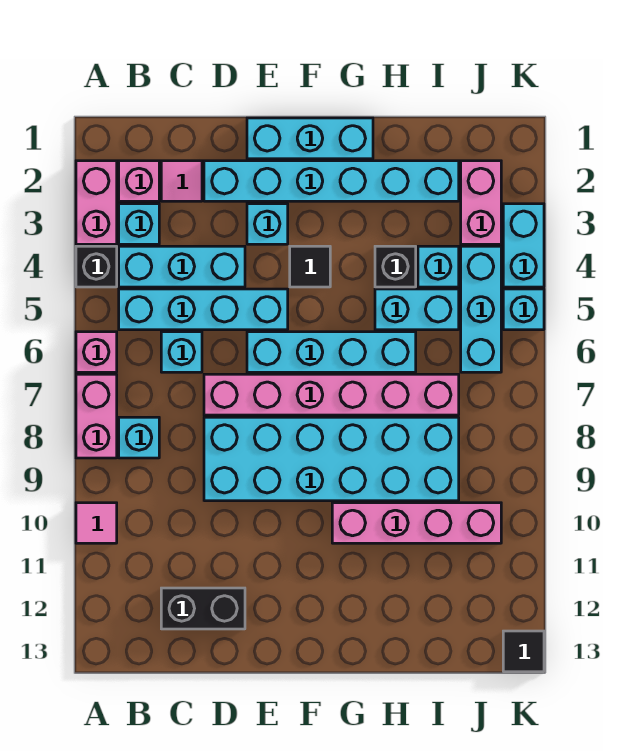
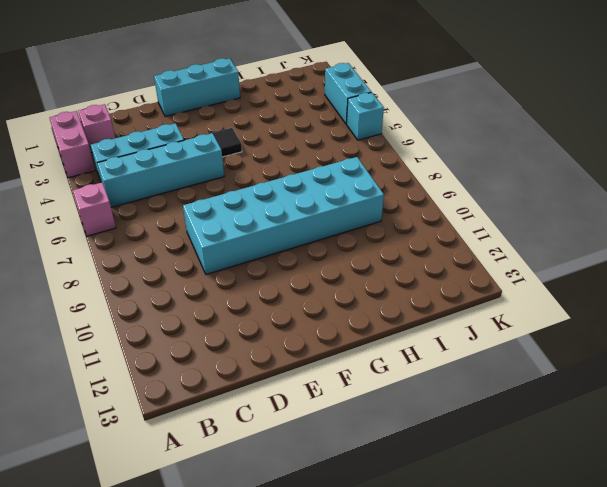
none -> black brick A4 level 1
none -> pink brick A7:A8 level 1
none -> pink tile A10 level 1

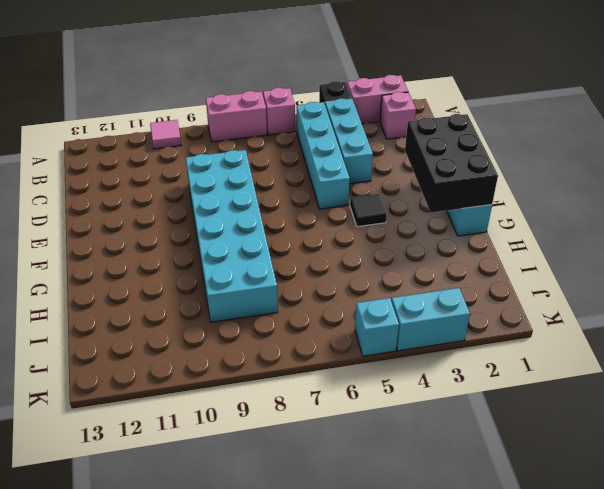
black brick E1:G2 level 2 -> none
none -> cyan brick B3 level 1
none -> cyan brick B8 level 1
none -> pink tile C2 level 1

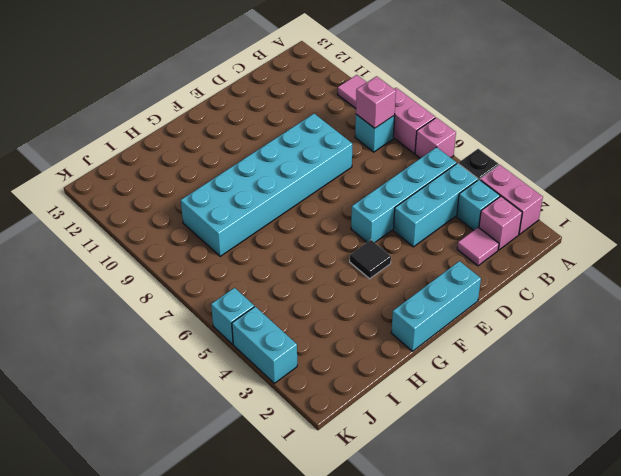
pink brick B8 level 2 -> none
none -> cyan brick C6 level 1
none -> black brick C12:D12 level 1
none -> cyan brick D2:I2 level 1

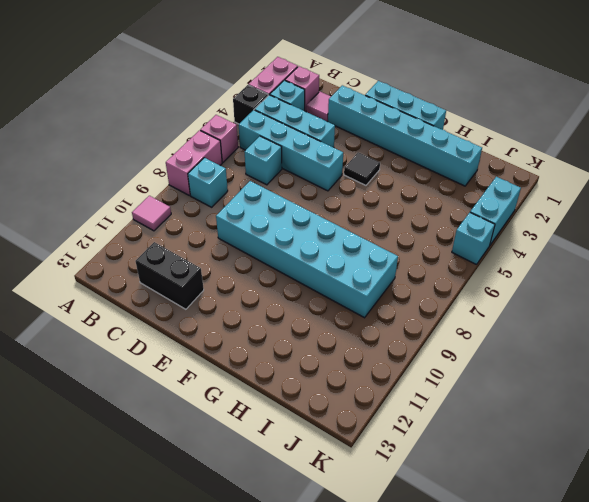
none -> pink brick D7:I7 level 1
none -> cyan brick E3 level 1
none -> cyan brick E6:H6 level 1

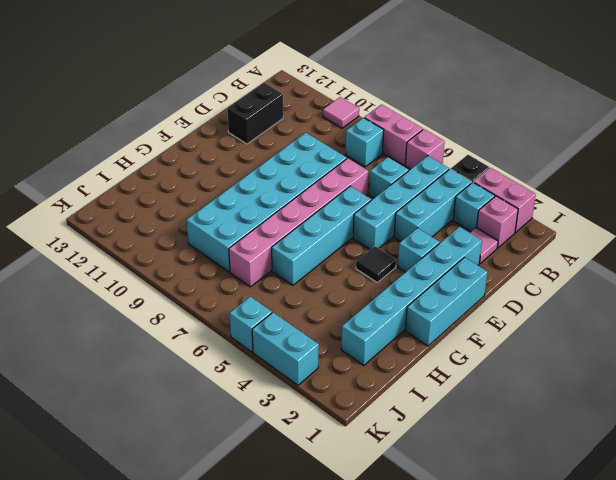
none -> pink brick G10:J10 level 1
none -> black brick H4 level 1
none -> cyan brick H5:I5 level 1

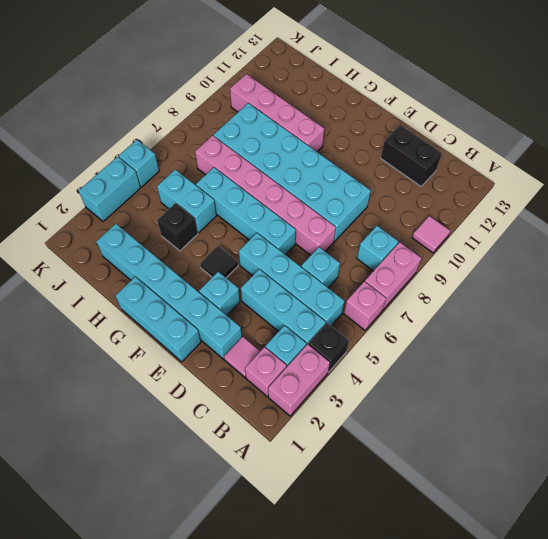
none -> cyan brick I4 level 1
none -> pink brick J2:J3 level 1
none -> cyan brick J4:J6 level 1

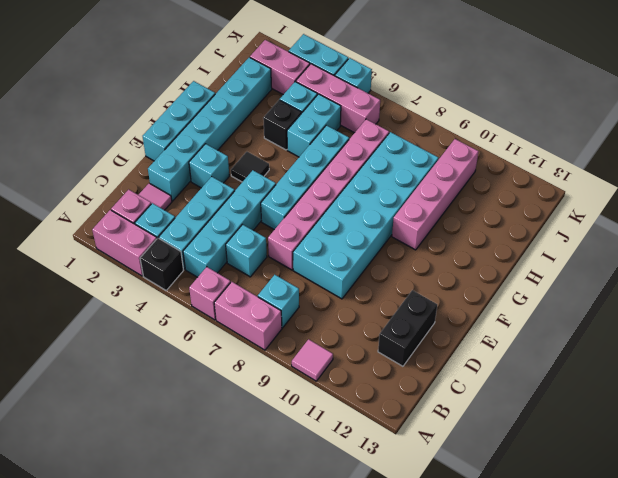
pink brick J4:J6 level 1 -> cyan brick J4:J6 level 1
none -> black tile K13 level 1

